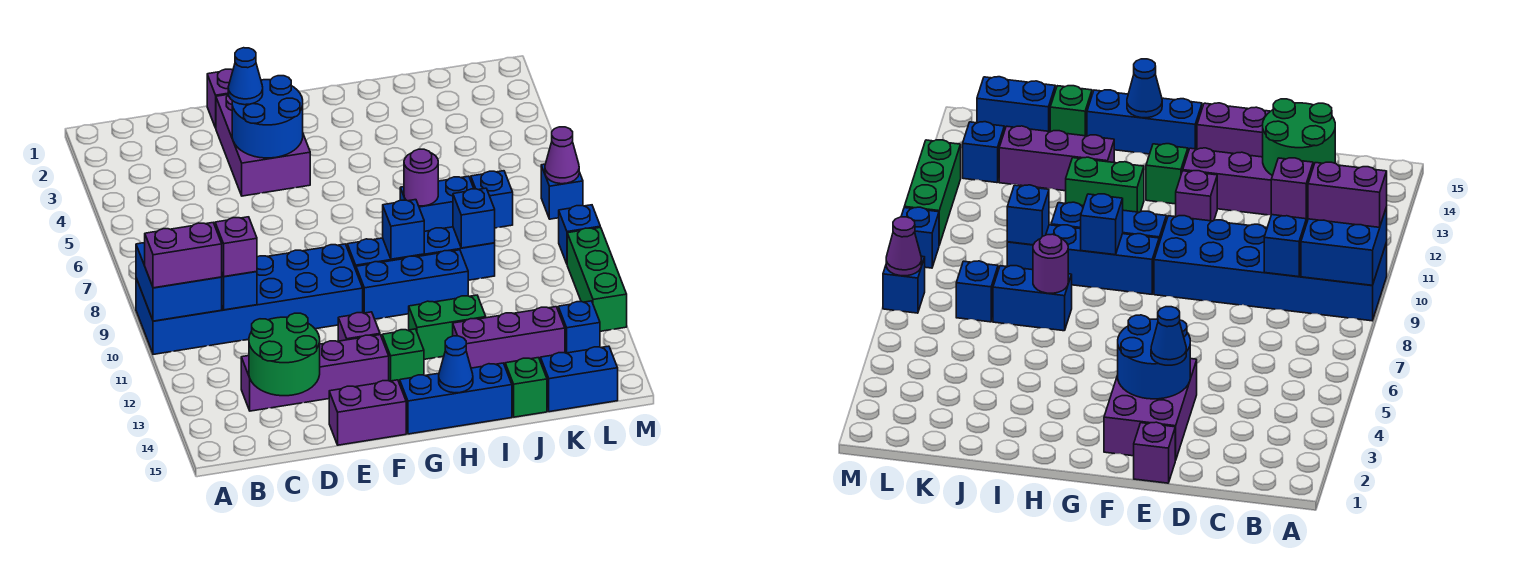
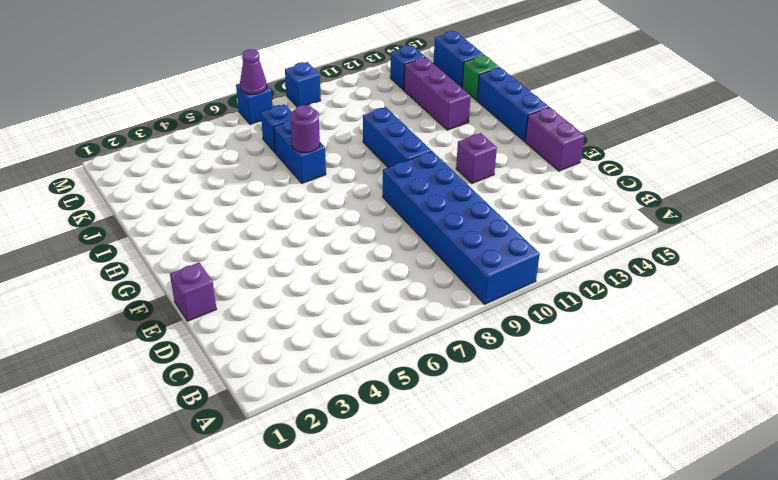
none -> purple brick C13:F13 level 1
none -> purple brick E2:F4 level 1
none -> blue brick G9:J9 level 1
none -> green brick G13 level 1

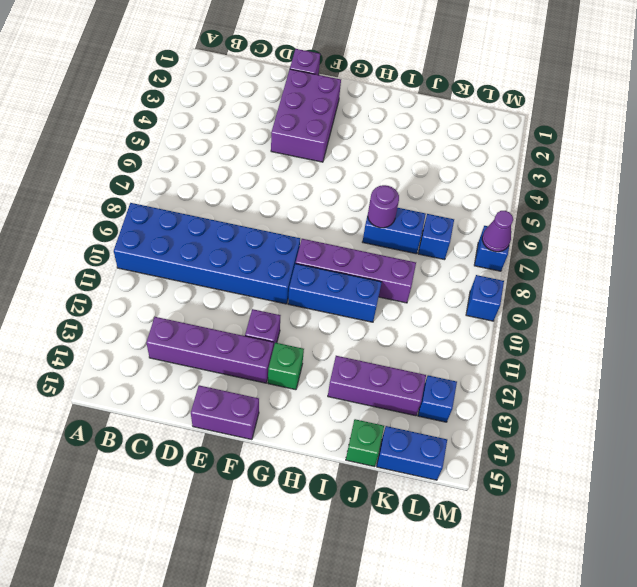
purple brick G9:J9 level 1 -> blue brick G9:J9 level 1
none -> blue brick G15:I15 level 1
none -> green brick H12:I12 level 1
none -> green brick M10:M12 level 1
none -> blue brick A9:B10 level 2

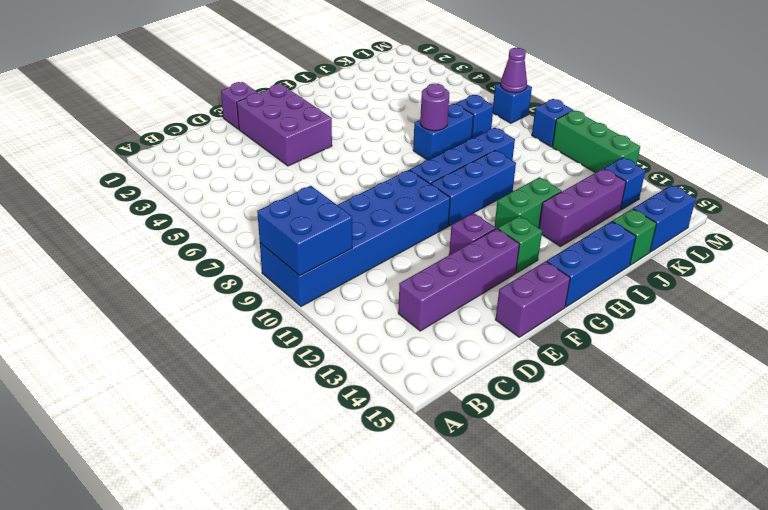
none -> blue brick C9:C10 level 2
none -> green round brick C13:D14 level 2
none -> blue round brick E3:F4 level 2
none -> blue brick H9 level 2

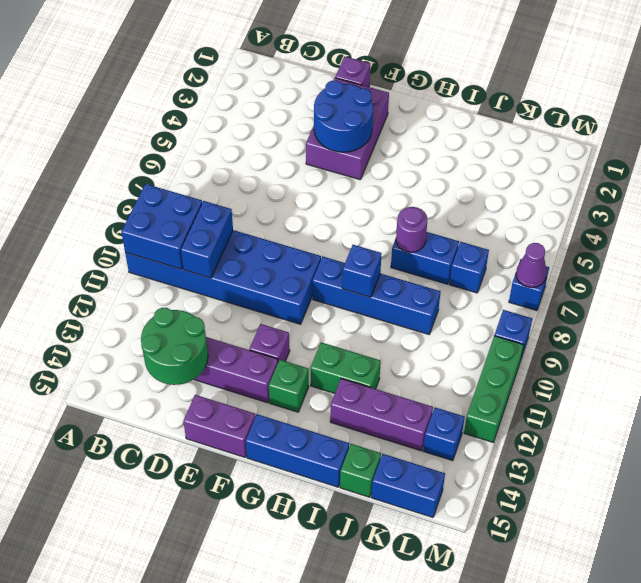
none -> blue brick G10:I10 level 1
none -> blue cone H15 level 2
none -> blue brick J9 level 2
none -> purple brick A10:B10 level 3

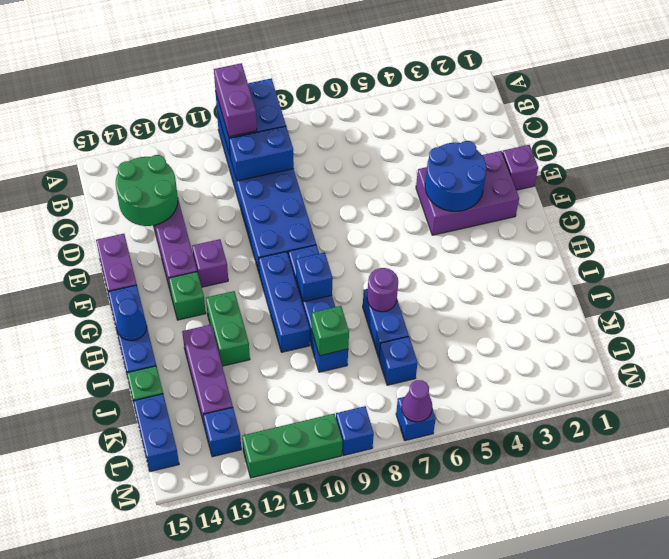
green brick J9 level 2 -> blue brick J9 level 2
none -> purple brick C10 level 3
none -> blue cone E3 level 3

